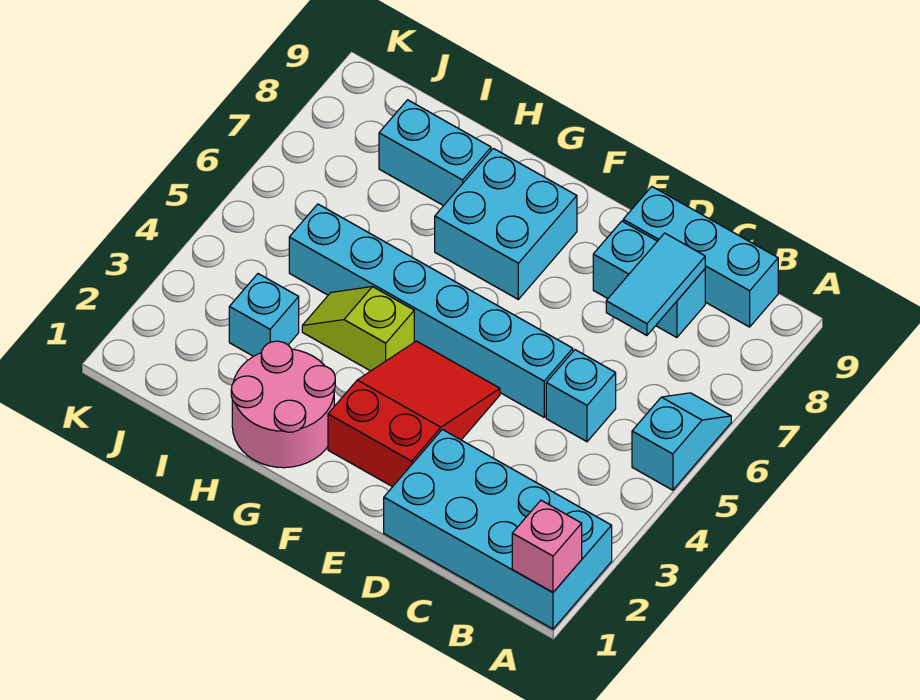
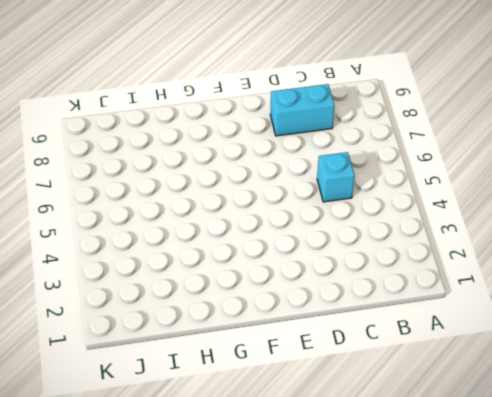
none -> cyan brick A1:D2 level 1
none -> cyan slope A5:A6 level 1 top 5
none -> cyan brick B9:D9 level 1

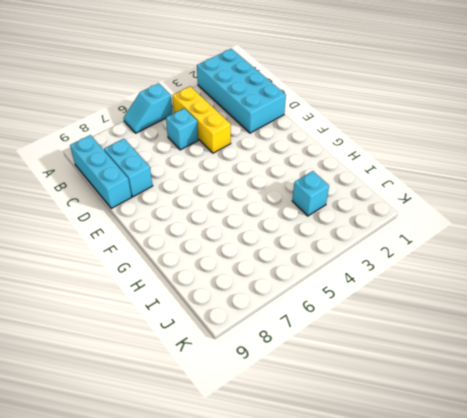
yellow brick B4:D4 level 1 -> none
none -> cyan brick D5:I5 level 1
none -> red slope E2:F4 level 1 top 2
none -> cyan brick F7:G8 level 1

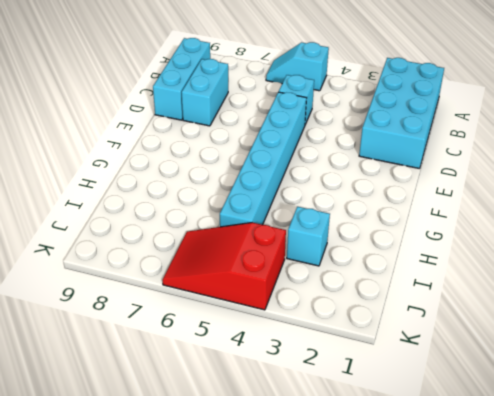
red slope J4:K6 level 1 top 4 -> red slope E2:F4 level 1 top 2
none -> cyan brick F7:G8 level 1
none -> pink round brick G1:H2 level 1
none -> lime slope G4:H4 level 1 top G

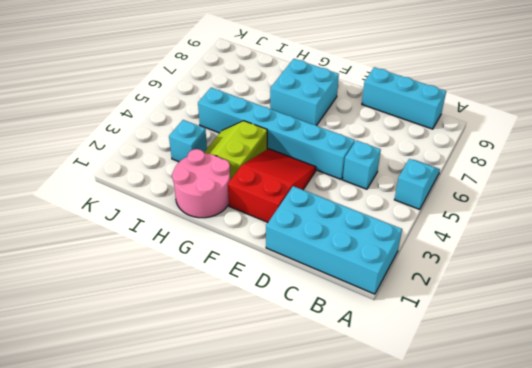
lime slope G3:H4 level 1 top G -> lime slope G4:H4 level 1 top G
none -> cyan brick C8:D8 level 1
none -> cyan brick H8:I8 level 1
none -> pink brick A1 level 2

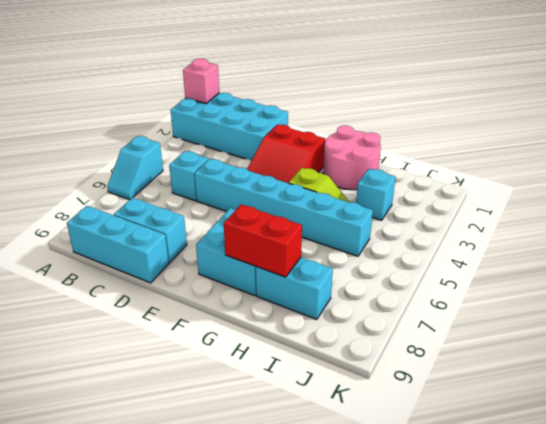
red brick G8:H8 level 2 -> none
none -> cyan tile C7:C8 level 2

